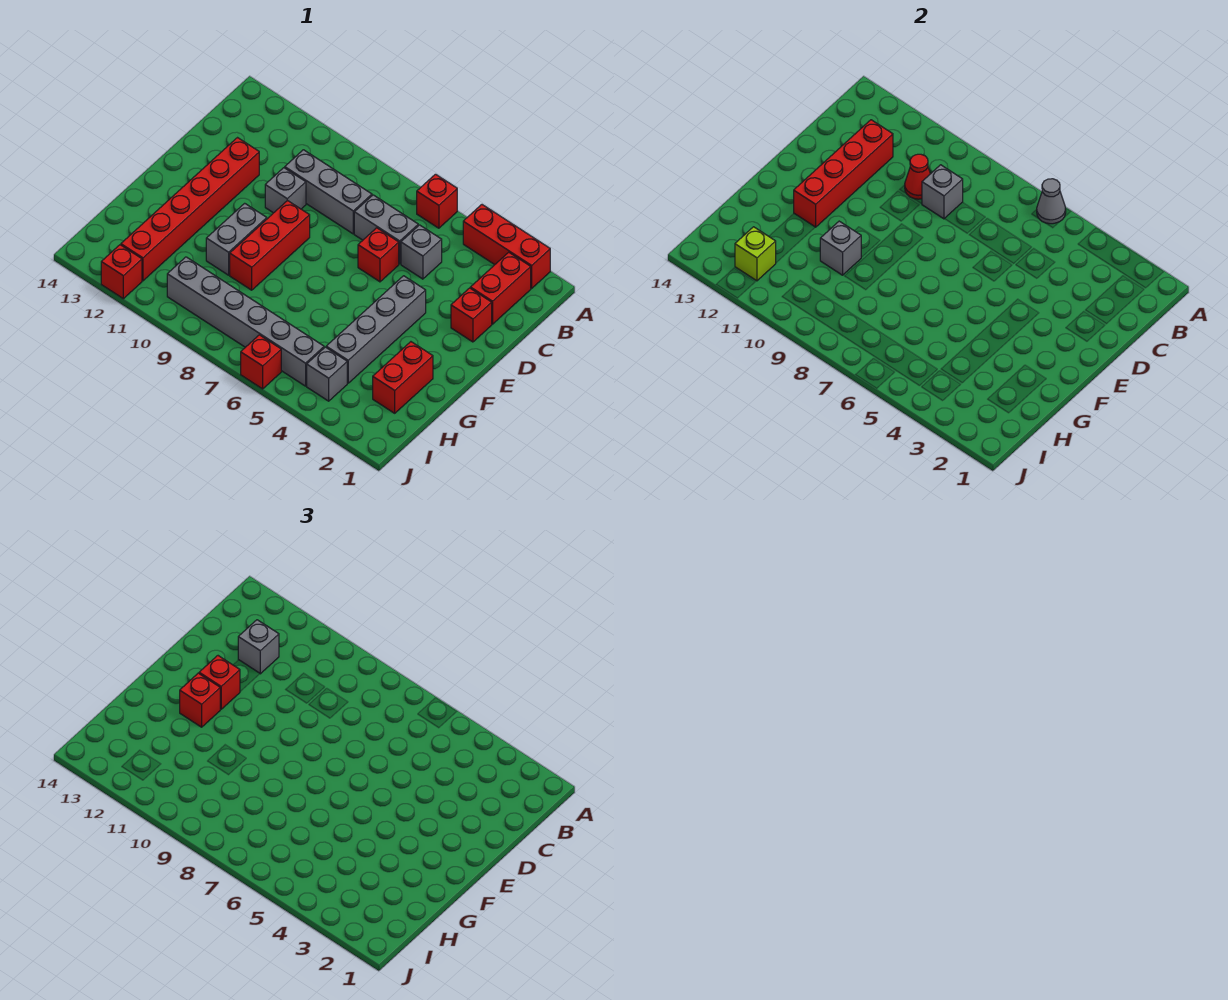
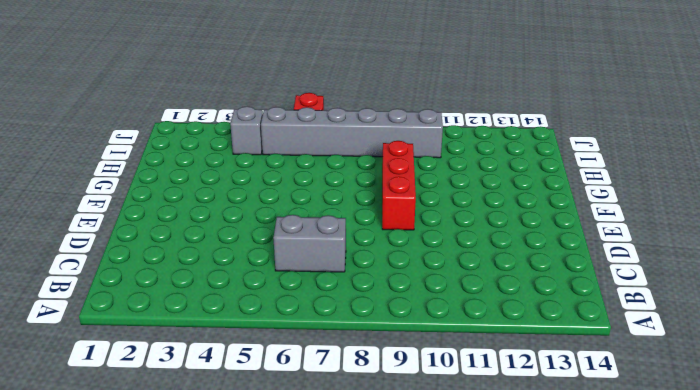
none -> red brick A2:A4 level 1
none -> red brick A6 level 1
none -> red brick B2:C2 level 1

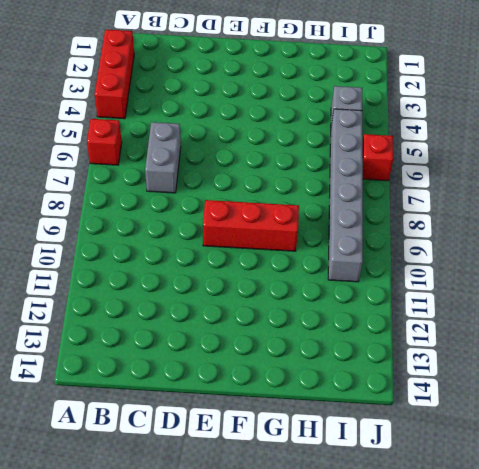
none -> red brick B2:C2 level 1
none -> grey brick C5 level 1
none -> grey brick C8:C10 level 1

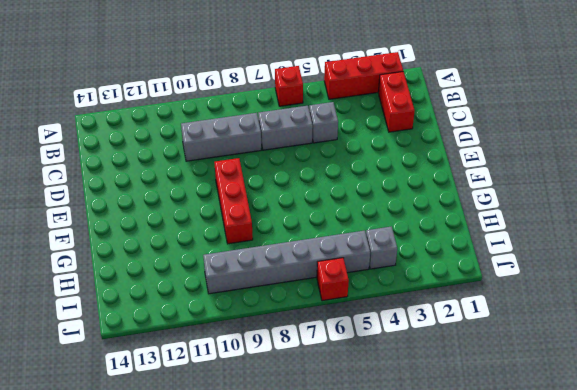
none -> red brick D2 level 1
none -> red brick D6 level 1
none -> grey brick D10 level 1

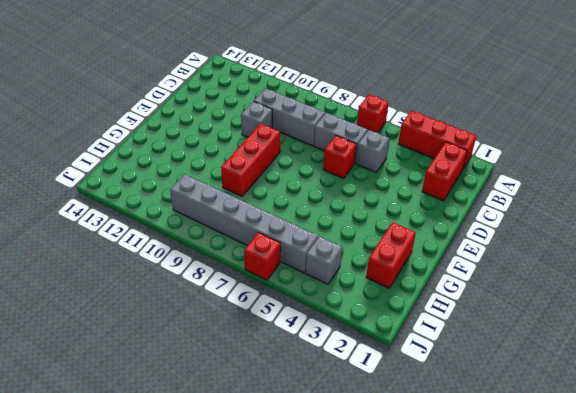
none -> red brick D2 level 1
none -> red brick D12:I12 level 1
none -> grey brick E4:H4 level 1

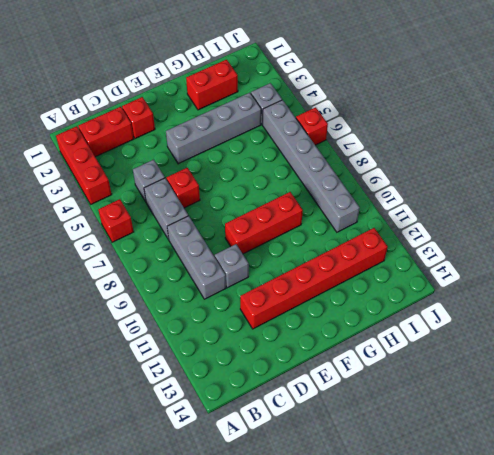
none -> grey brick F10:G10 level 1
none -> red brick J12 level 1
none -> grey cone A6 level 2

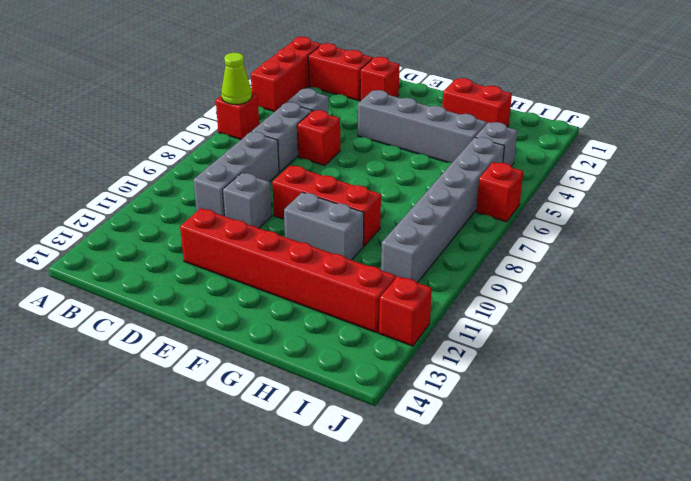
lime cone A6 level 2 -> grey cone A6 level 2
none -> grey brick C9 level 2
none -> red cone C10 level 2
none -> red brick C12:F12 level 2

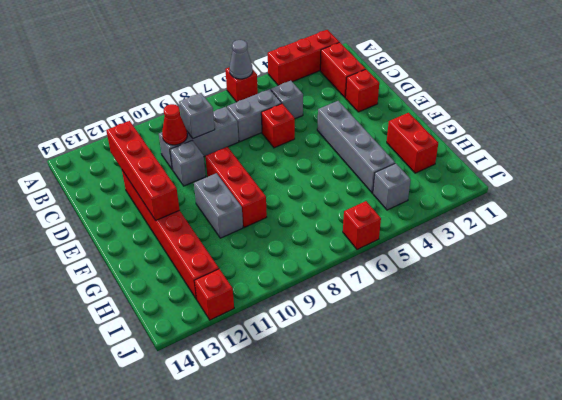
none -> grey brick I5:I10 level 1
none -> grey brick G10 level 2
none -> lime brick I12 level 2

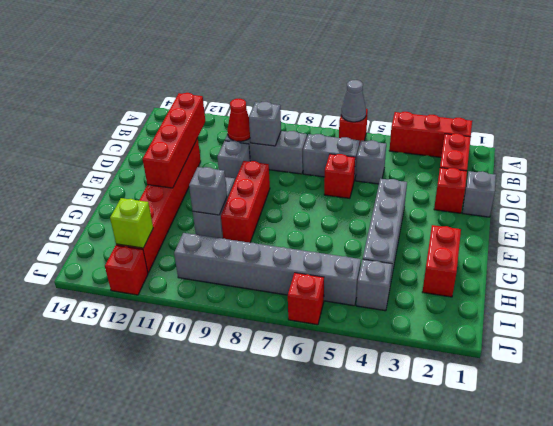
grey brick D1 level 1 -> grey brick C12 level 3
none -> red brick E12 level 3
none -> red brick F12 level 3

